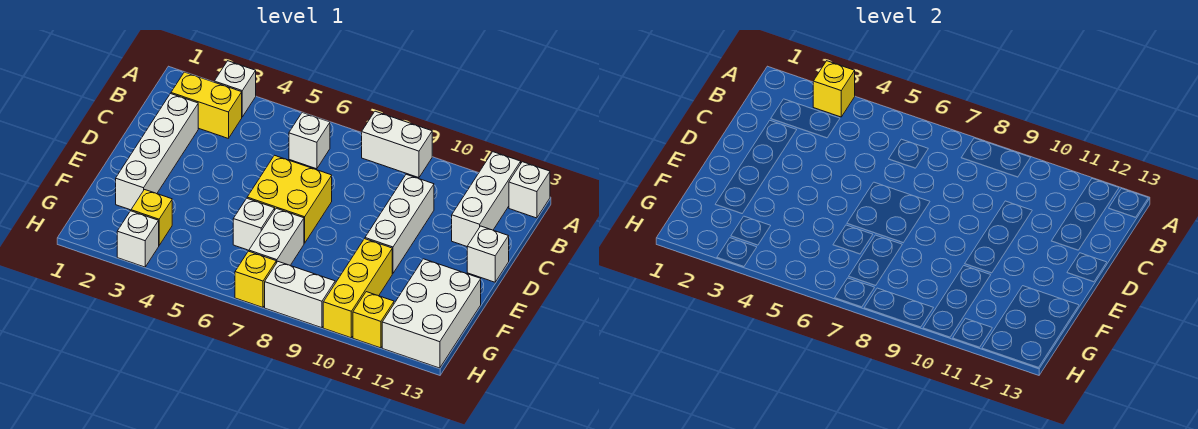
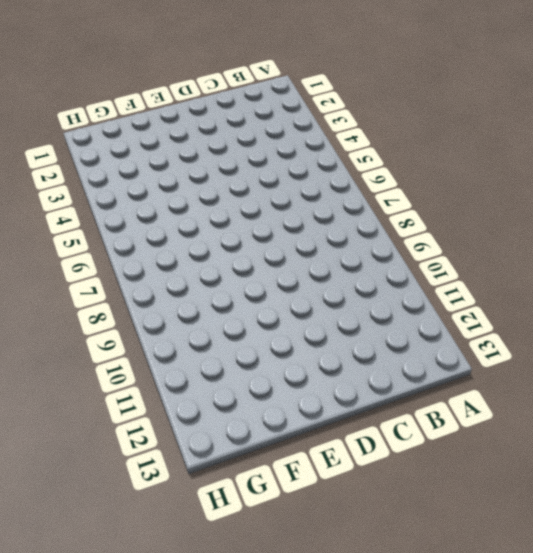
none -> white brick A3 level 1
none -> white brick A8:A9 level 1
none -> white brick A12:C12 level 1

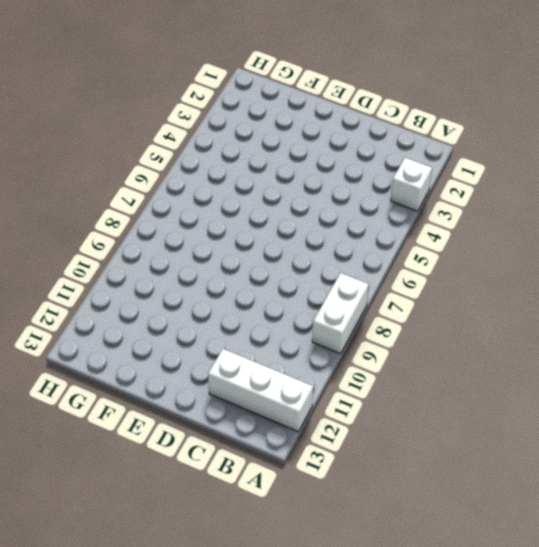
none -> white brick A13 level 1
none -> yellow brick B2:B3 level 1
none -> white brick B6 level 1

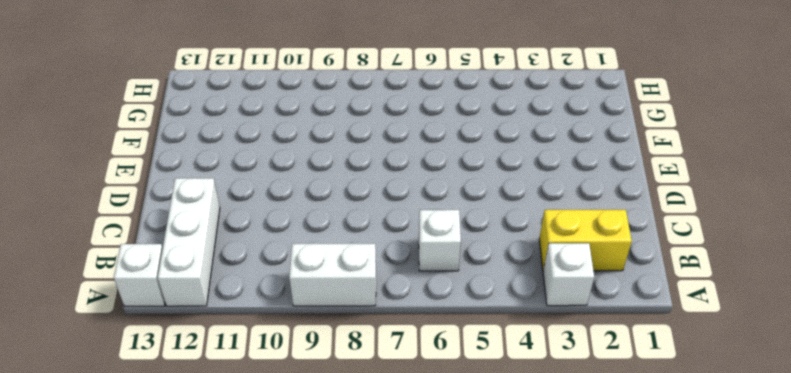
none -> white brick C2:F2 level 1
none -> white brick C10:E10 level 1
none -> yellow brick D6:E7 level 1

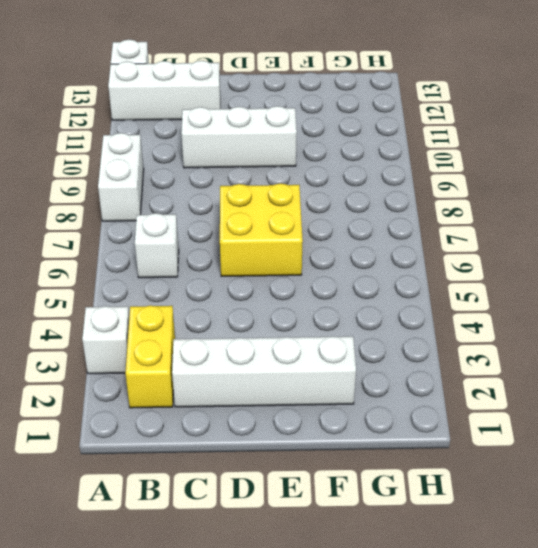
none -> white brick D13 level 1
none -> white brick F6 level 1
none -> white brick F7:G7 level 1

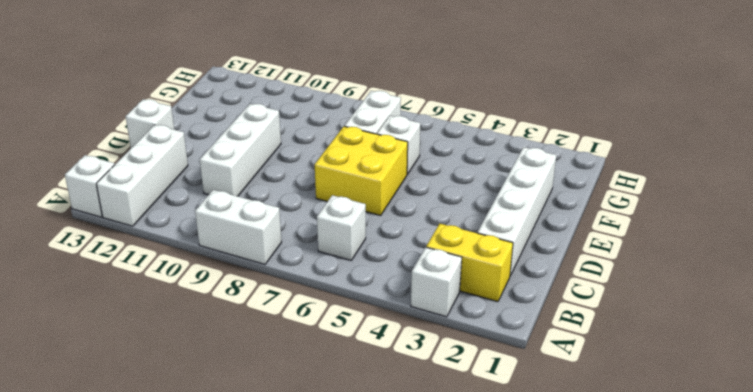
none -> yellow brick F10:H10 level 1
none -> white brick F12:H13 level 1
none -> yellow brick G3 level 1

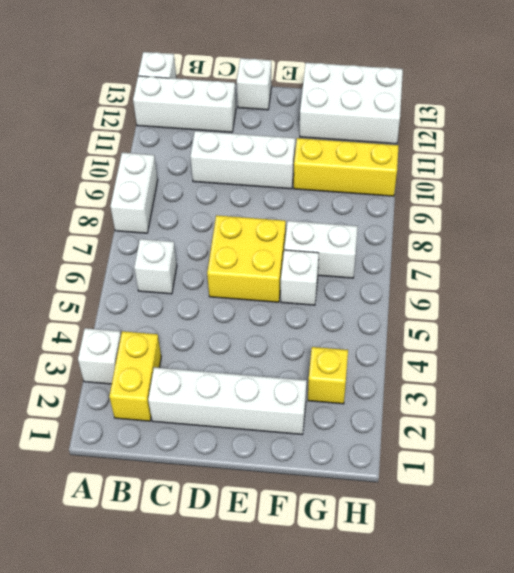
none -> white brick H3 level 1
none -> yellow brick H7 level 1
none -> white brick H8:H9 level 1

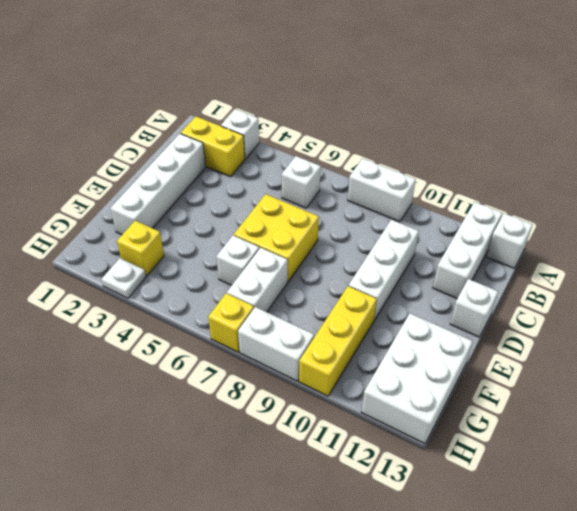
white plate H3 level 1 -> white brick H3 level 1
none -> yellow brick H11 level 1
none -> yellow brick A3 level 2

